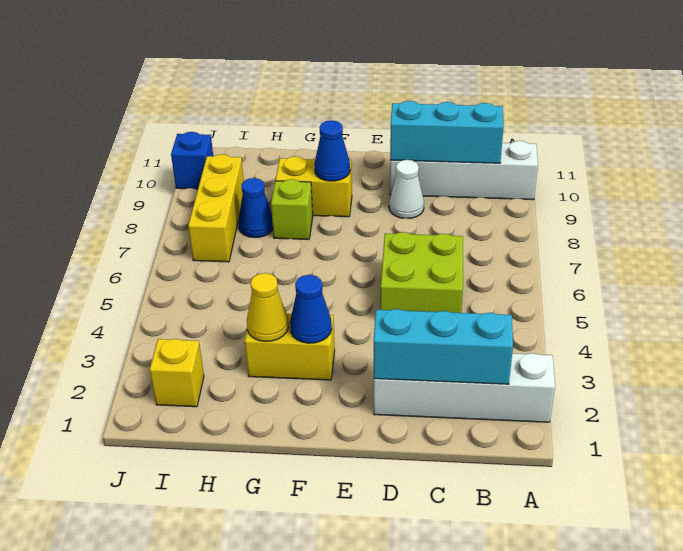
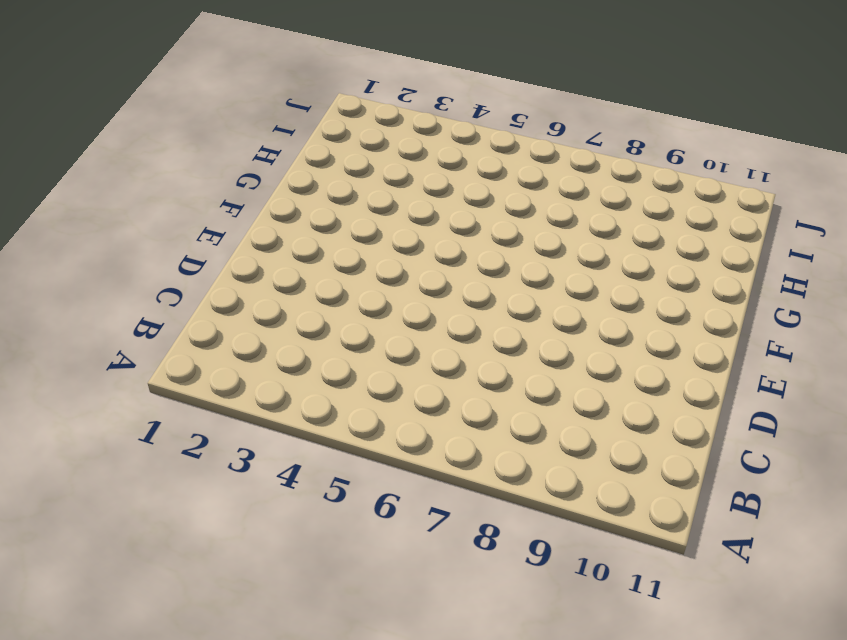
none -> white brick A2:D2 level 1
none -> white brick A10:D10 level 1
none -> lime brick C5:D6 level 1

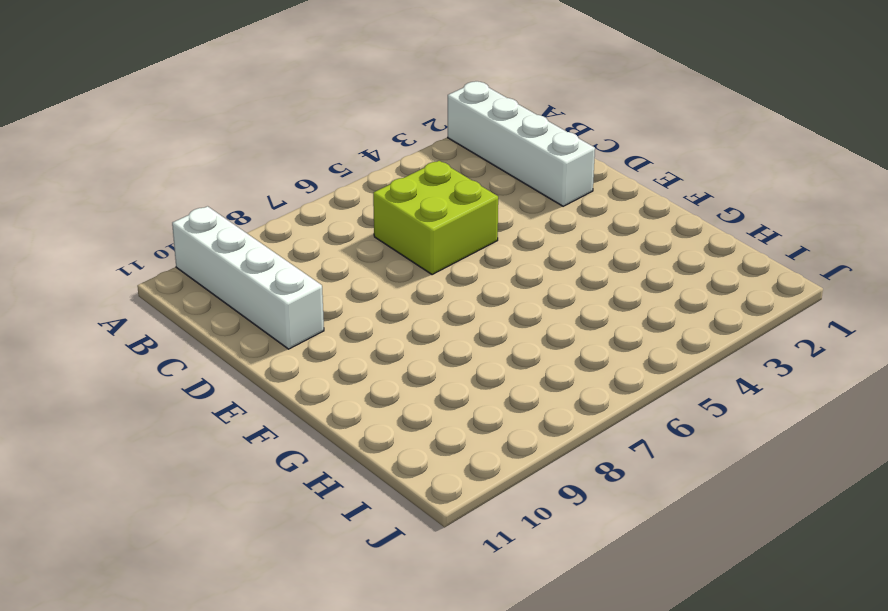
none -> white cone D9 level 1
none -> yellow brick F3:G3 level 1
none -> yellow brick F9:G9 level 1

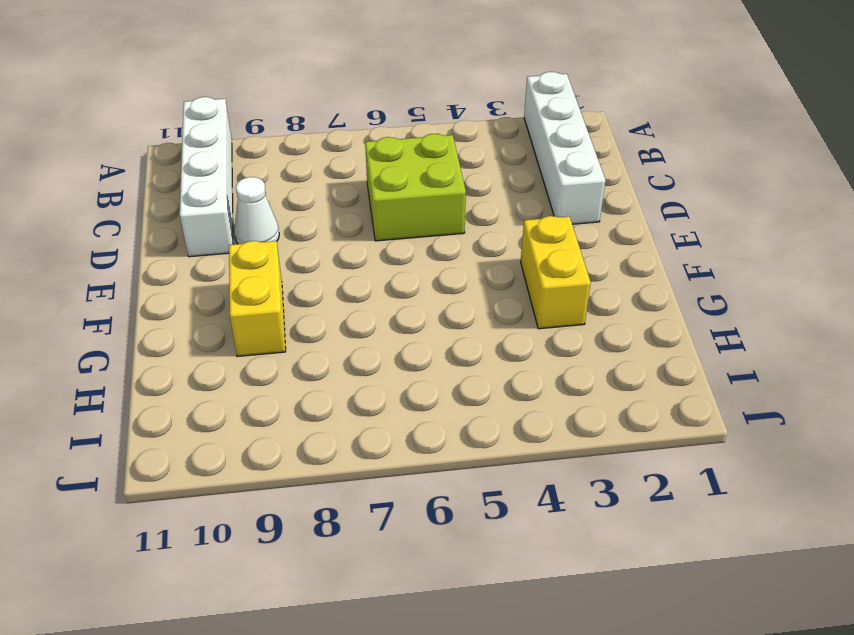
none -> lime brick G8 level 1
none -> blue cone H8 level 1
none -> yellow brick I2 level 1

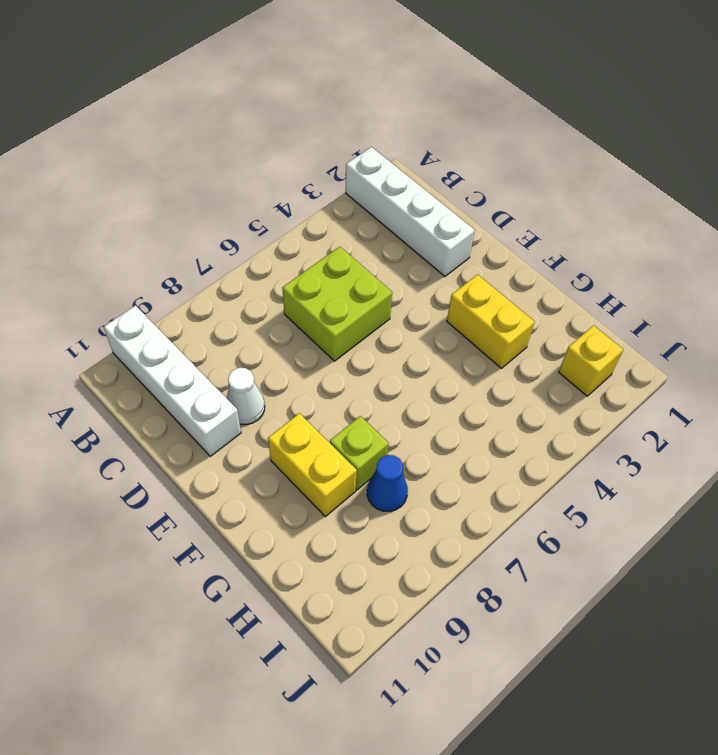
none -> yellow brick I7:I9 level 1
none -> blue brick J10 level 1
none -> cyan brick B2:D2 level 2

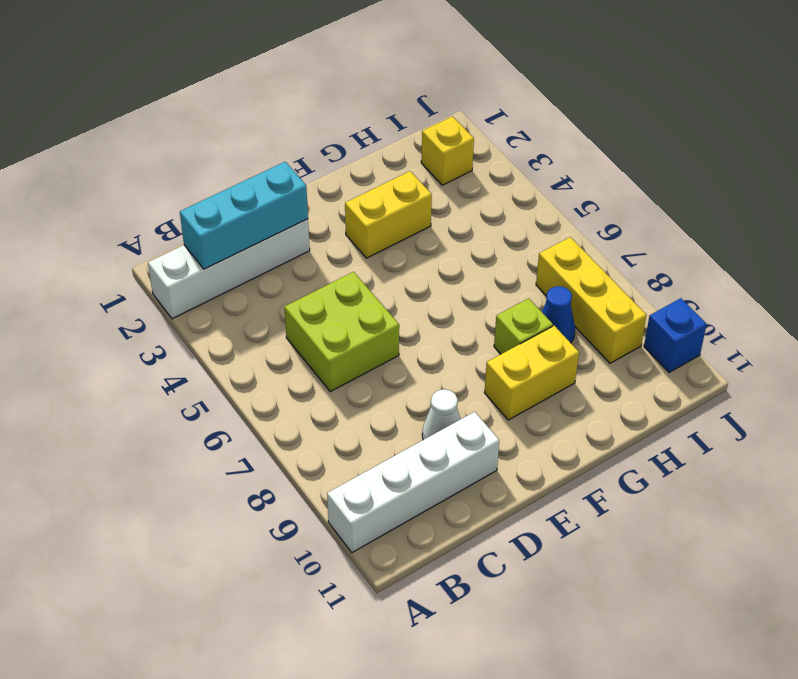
none -> cyan brick B10:D10 level 2
none -> blue cone F3 level 2
none -> blue cone F9 level 2

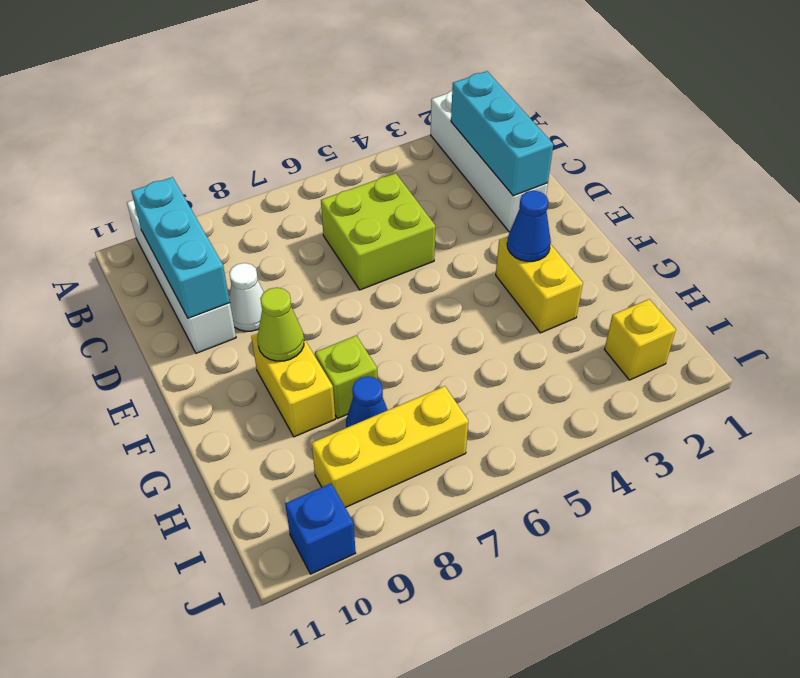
lime cone F9 level 2 -> blue cone F9 level 2
none -> yellow cone G3 level 2

